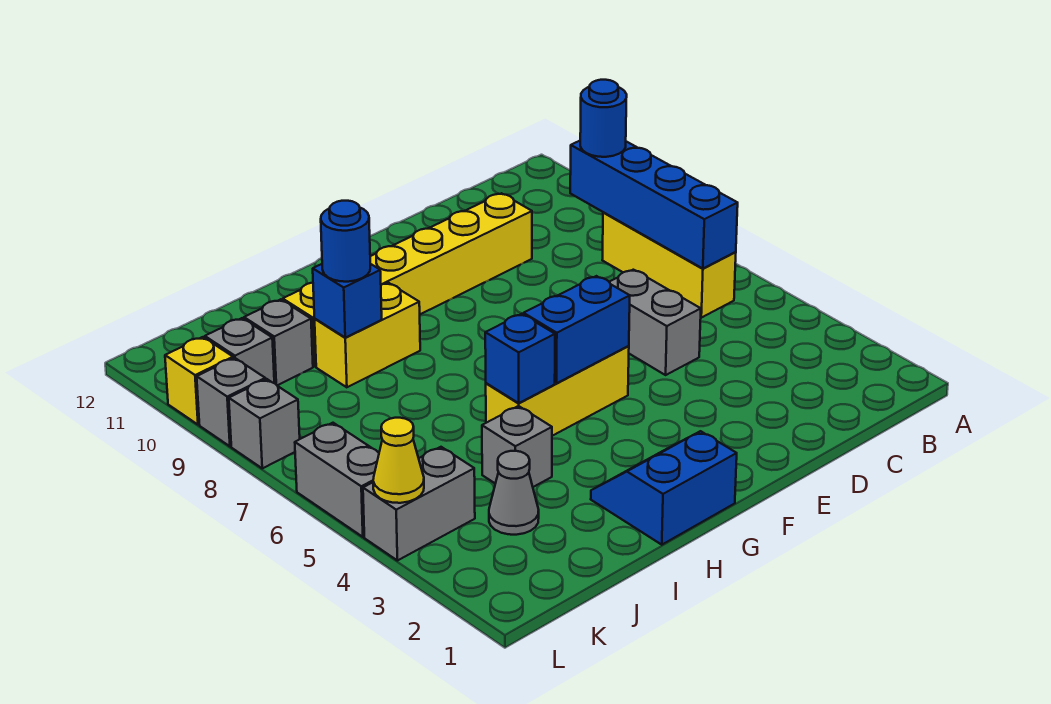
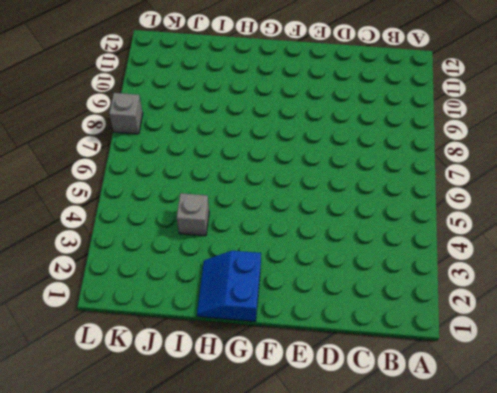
blue slope G1:H2 level 1 top G -> blue slope G1:H2 level 1 top 1
none -> yellow brick B6:B8 level 1
none -> grey brick D5:D6 level 1
none -> yellow brick D10:I10 level 1

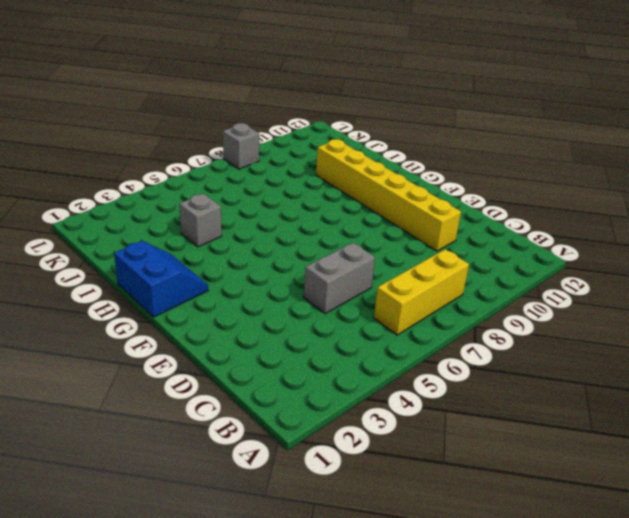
none -> yellow brick F5:H5 level 1
none -> yellow brick H9:I9 level 1
none -> grey cone J3 level 1

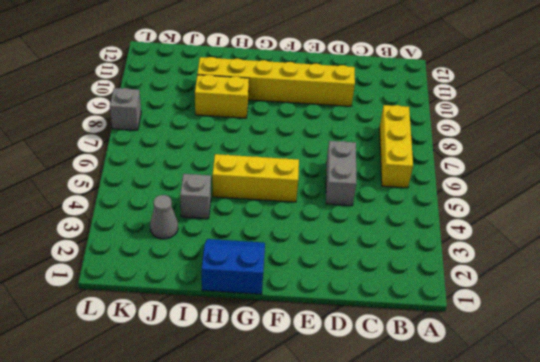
none -> grey brick J10 level 1
none -> grey brick K4:L4 level 1
none -> grey brick K10 level 1

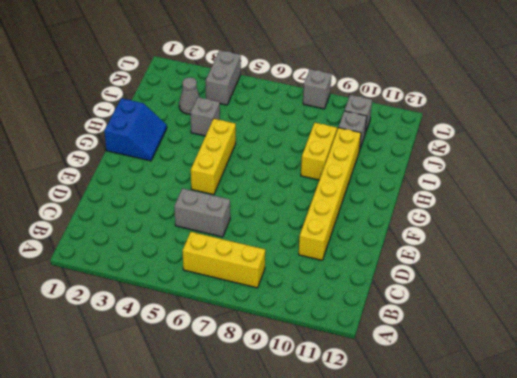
none -> grey brick L5:L6 level 1
none -> grey brick L9 level 1
none -> yellow brick L10 level 1

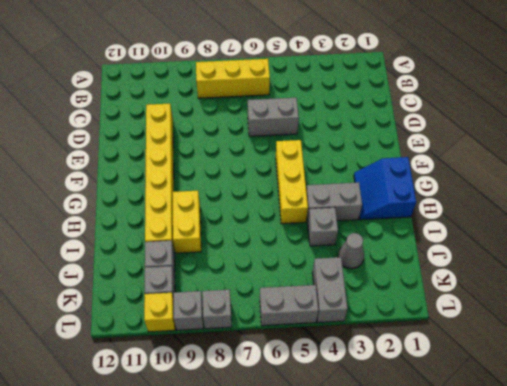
grey brick H3:H4 level 1 -> none
none -> blue brick B6:B9 level 2
none -> blue brick F5:G5 level 2
none -> blue brick H5 level 2

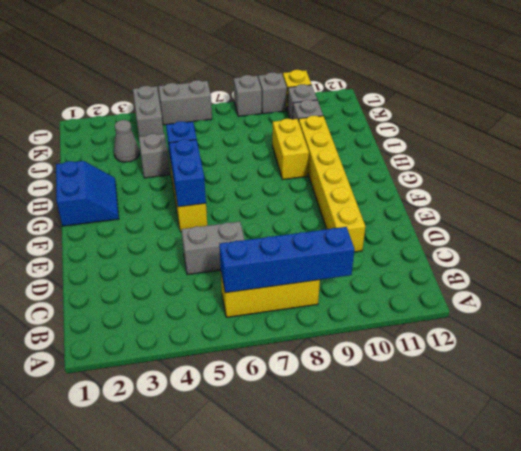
none -> blue brick I9 level 2
none -> yellow cone L4 level 2
none -> blue round brick B9 level 3

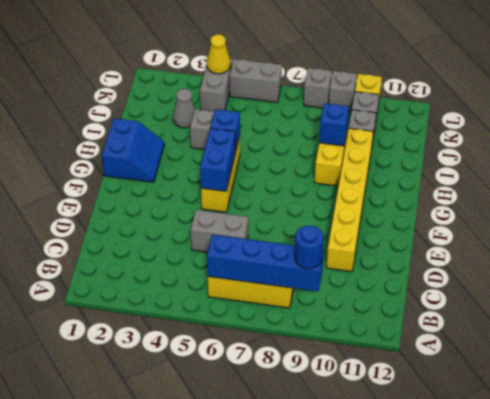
none -> blue round brick I9 level 3

